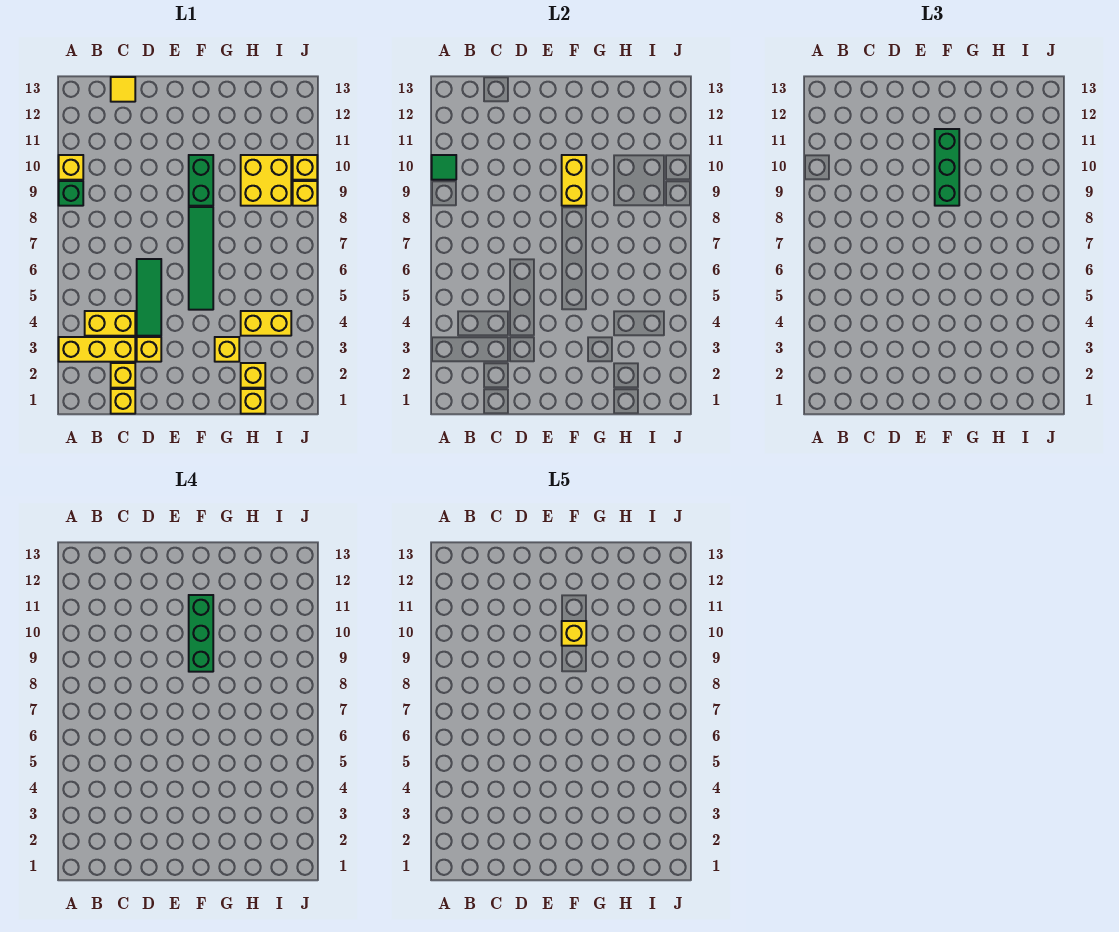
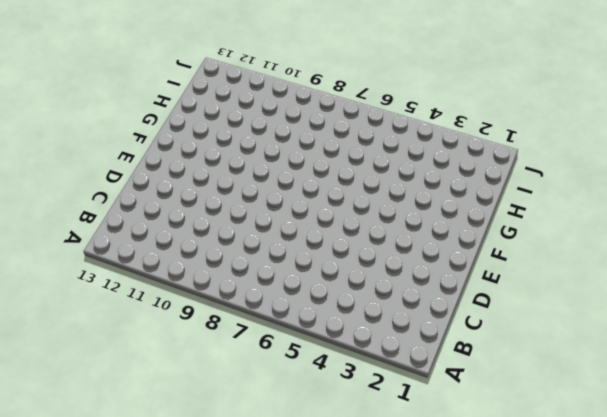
none -> yellow brick A3:C3 level 1
none -> green brick A9 level 1
none -> yellow brick A10 level 1

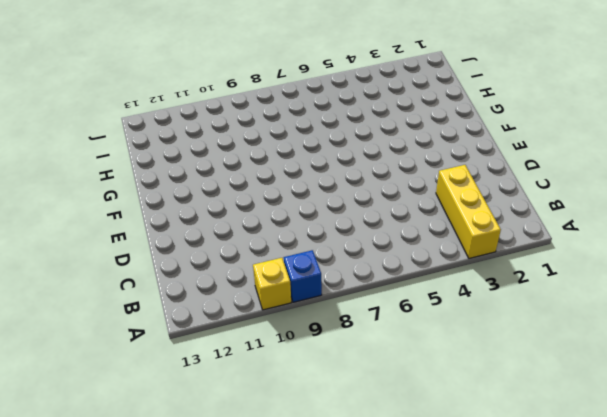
blue brick A9 level 1 -> green brick A9 level 1
none -> yellow brick B4:C4 level 1
none -> yellow brick C1 level 1
none -> yellow brick C2 level 1

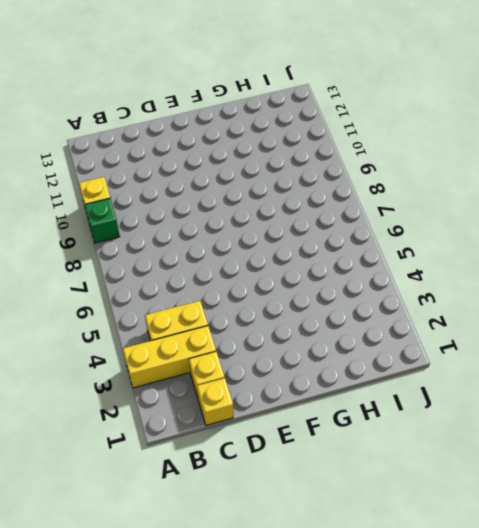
none -> yellow tile C13 level 1
none -> yellow brick D3 level 1
none -> green tile D4:D6 level 1

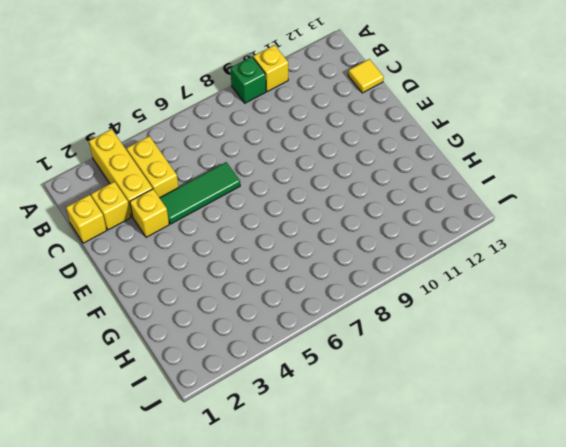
none -> green tile F5:F8 level 1
none -> green brick F9:F10 level 1
none -> yellow brick G3 level 1

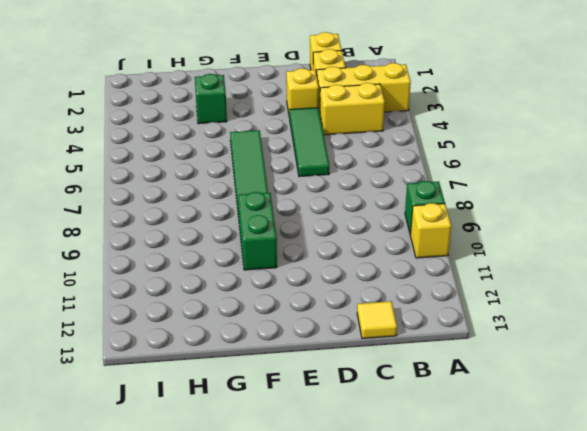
green brick G3 level 1 -> yellow brick G3 level 1
none -> yellow brick H1 level 1
none -> yellow brick H2 level 1
none -> yellow brick H4:I4 level 1

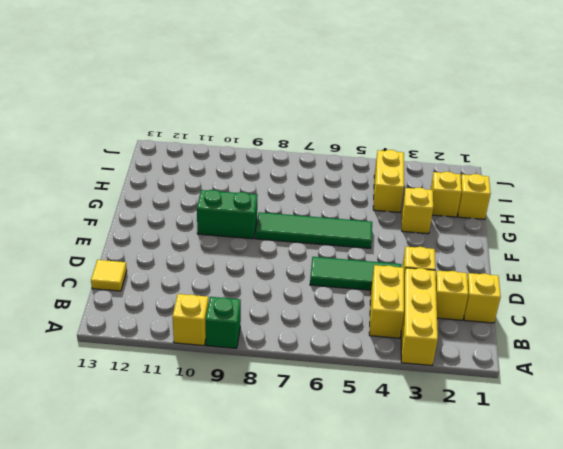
none -> yellow brick H9:I10 level 1
none -> yellow brick J9 level 1
none -> yellow brick J10 level 1

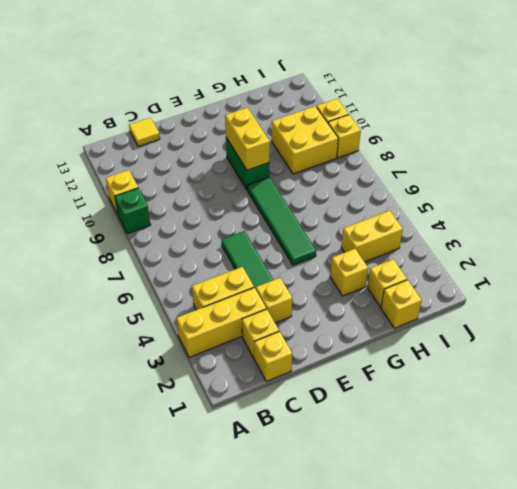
none -> green tile A10 level 2
none -> green brick F9:F11 level 3
none -> green brick F9:F11 level 4

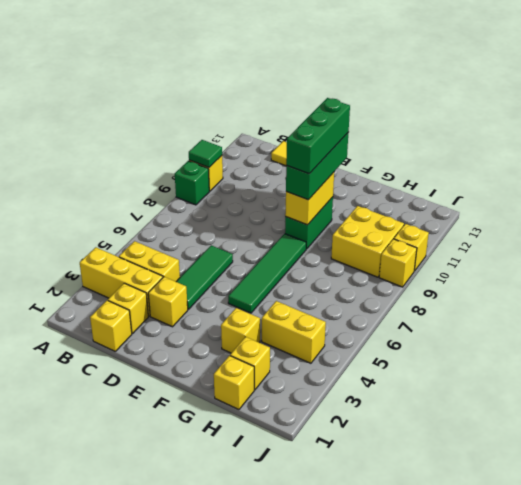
none -> yellow brick F10 level 5

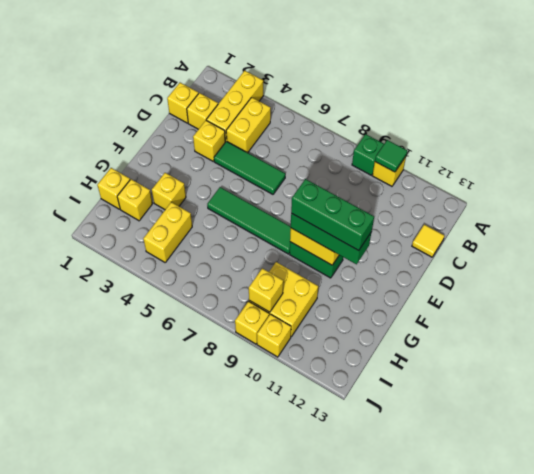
yellow brick I9 level 2 -> yellow brick F10 level 5

